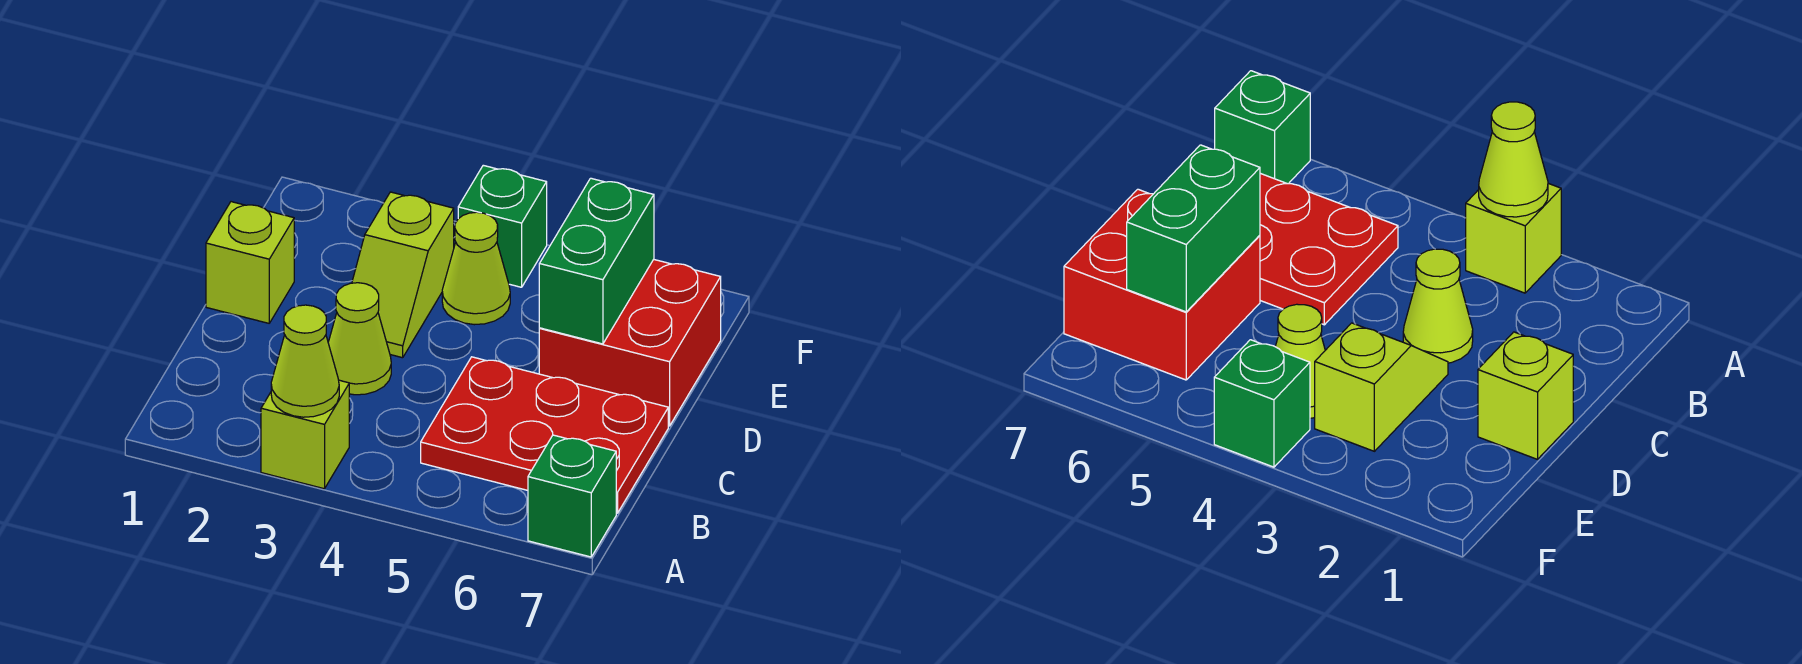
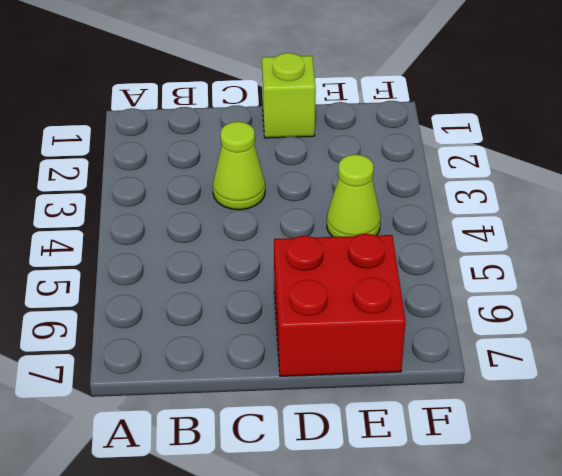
none -> lime brick A3 level 1
none -> green brick A7 level 1

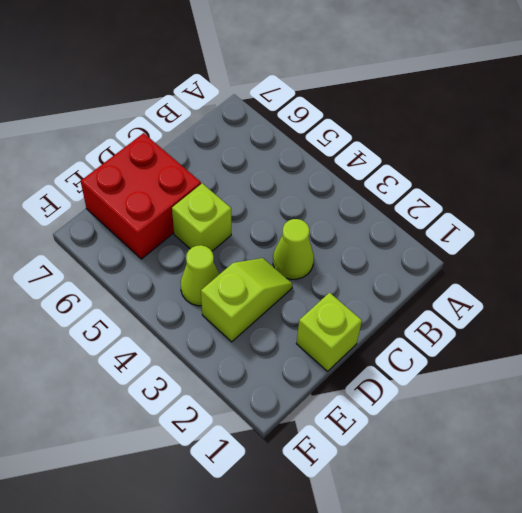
lime brick D5 level 1 -> lime brick A3 level 1
none -> green brick A7 level 1
none -> red plate B5:C7 level 1

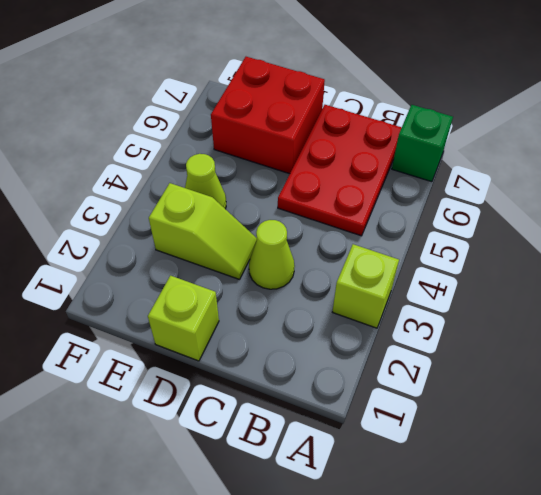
none -> green brick F4 level 1
none -> lime cone A3 level 2

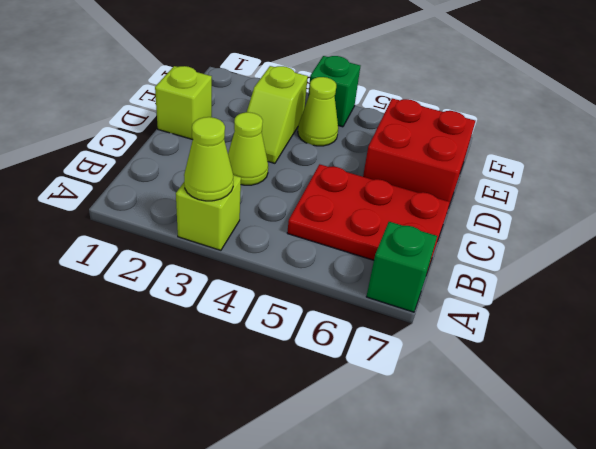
none -> green brick D6:E6 level 2

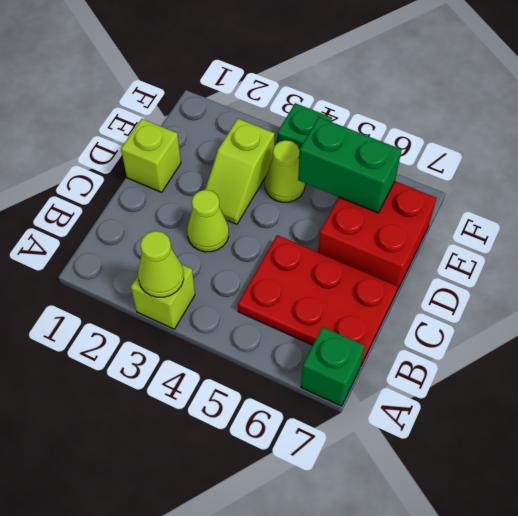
green brick E5:E6 level 2 -> green brick D6:E6 level 2

